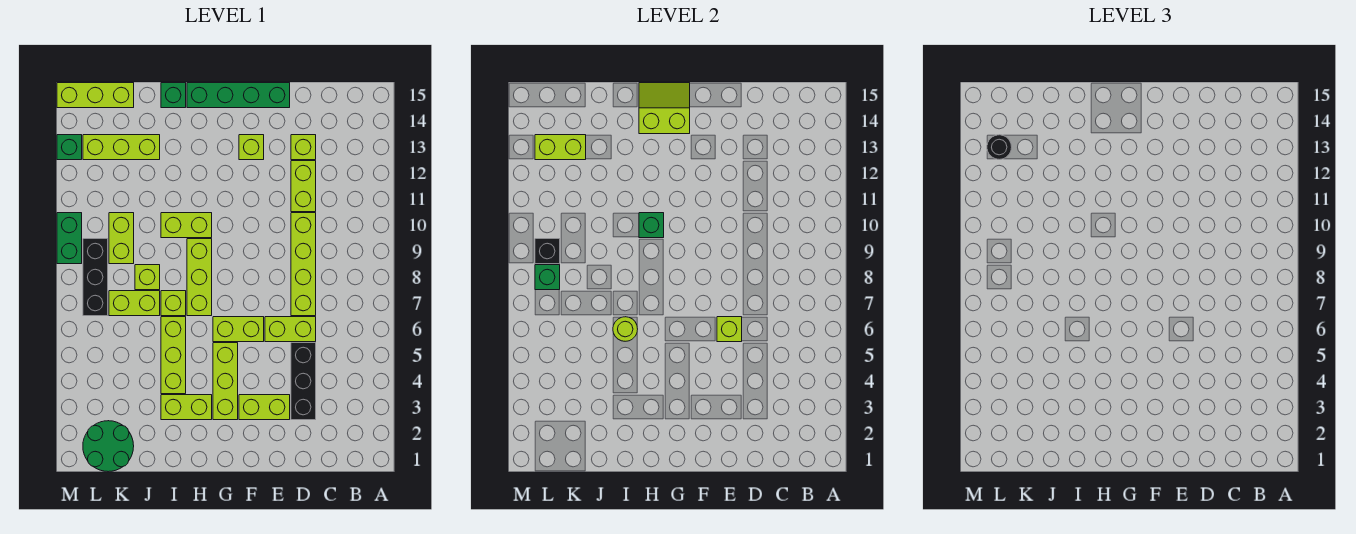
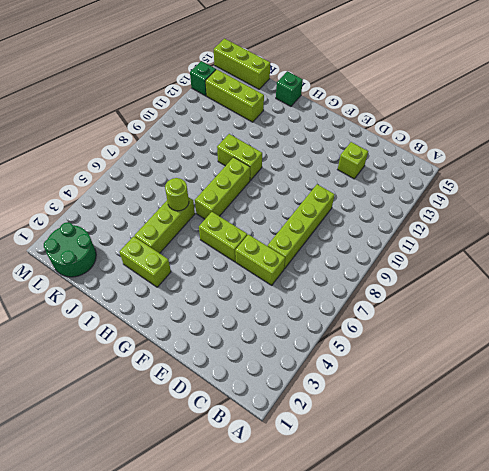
none -> black brick D3:D5 level 1
none -> lime brick D11:D12 level 1
none -> lime brick E3:F3 level 1
none -> green brick E15:H15 level 1

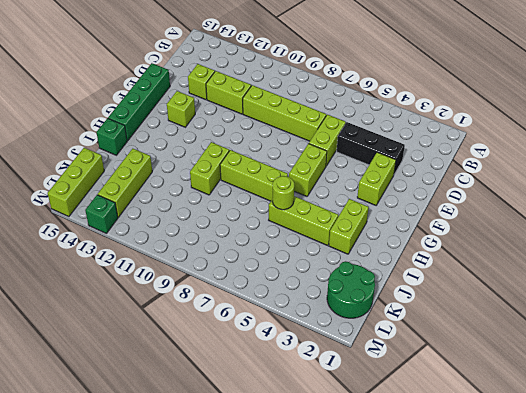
none -> lime brick G3:G5 level 1
none -> lime brick I7 level 1
none -> lime brick J7:K7 level 1
none -> lime brick J8 level 1

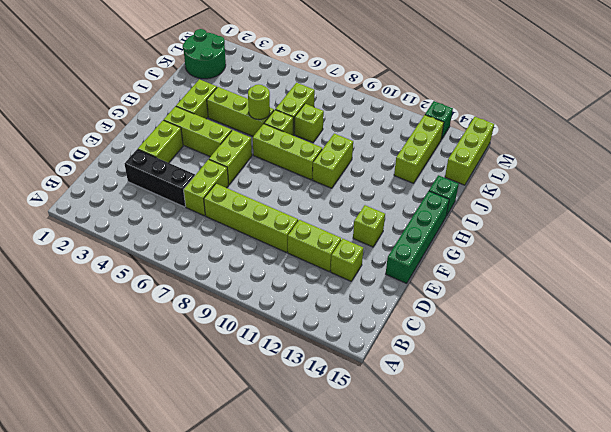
none -> lime brick K9:K10 level 1
none -> black brick L7:L9 level 1
none -> green brick M9:M10 level 1
none -> lime brick E6 level 2

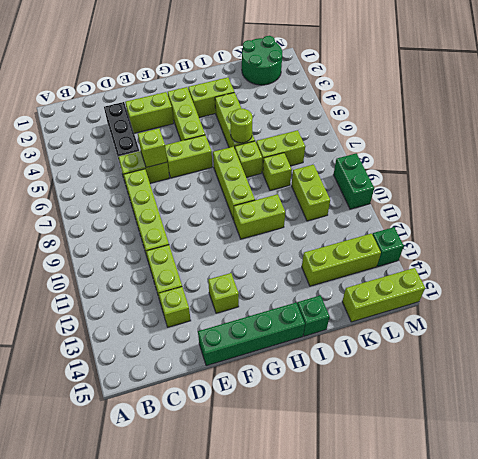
none -> black brick L7:L9 level 1
none -> lime slope G14:H15 level 2 top 14
none -> green brick H10 level 2
none -> lime brick K13:L13 level 2

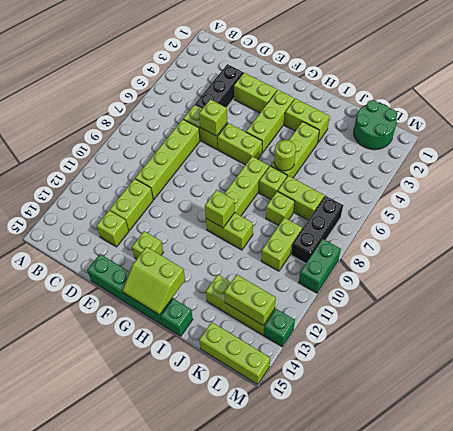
lime brick H10 level 2 -> green brick H10 level 2
none -> green brick L8 level 2
none -> black brick L9 level 2
none -> black round brick L13 level 3

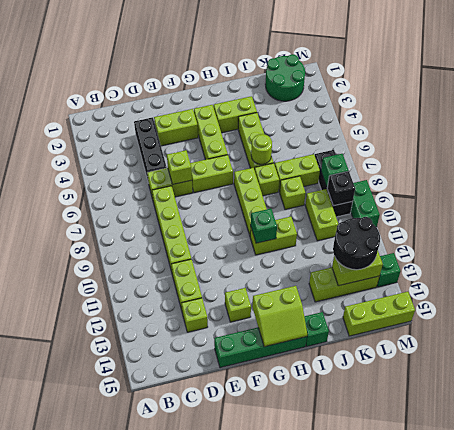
black round brick K12:L13 level 3 -> black round brick L13 level 3

